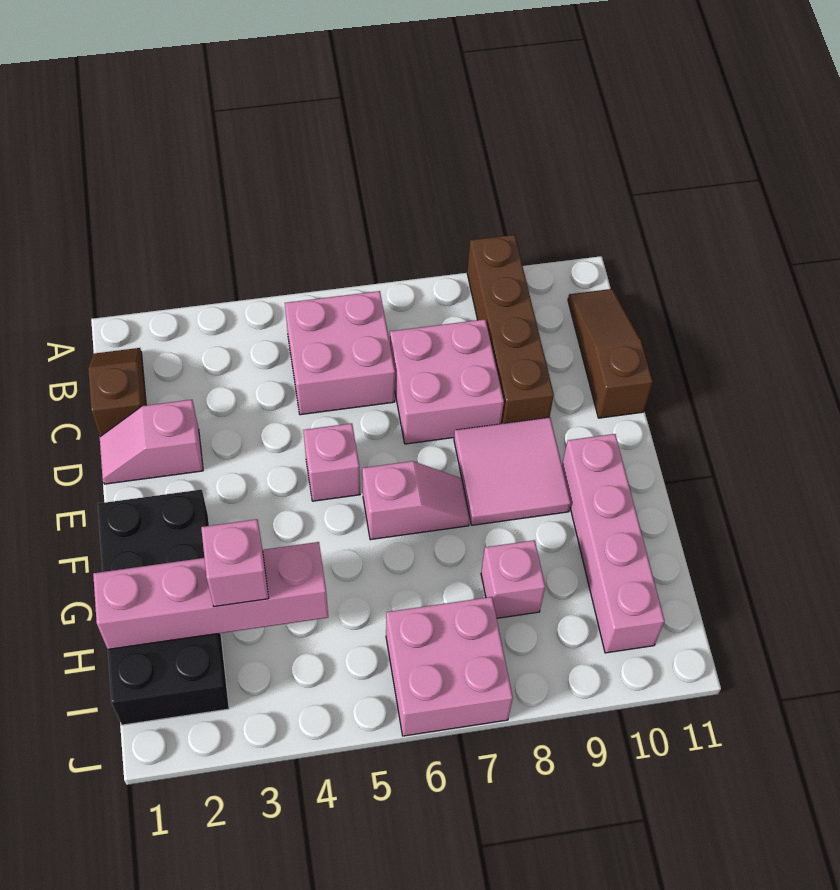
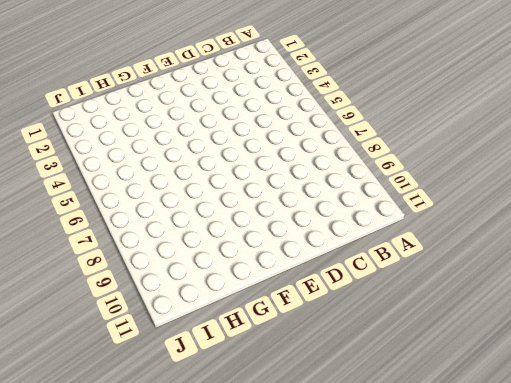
none -> brown brick A9:D9 level 1
none -> brown slope B1:C1 level 1 top C
none -> pink brick B5:C6 level 1

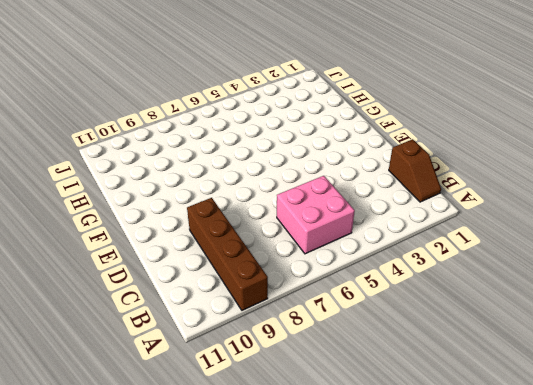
none -> brown slope B11:D11 level 1 top D
none -> pink brick C7:D8 level 1
none -> pink slope D1:D2 level 1 top 2

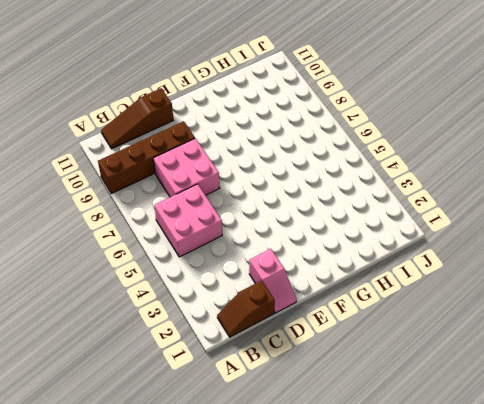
none -> pink brick E5 level 1
none -> pink tile E8:F9 level 1
none -> black brick F1:I2 level 1

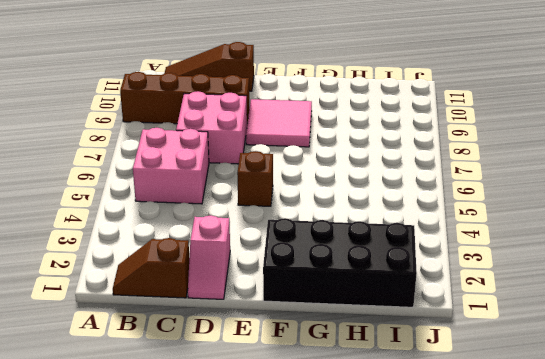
brown brick E5 level 1 -> pink brick E5 level 1
none -> pink slope F6:F7 level 1 top 6
none -> pink brick F10:I10 level 1
none -> pink brick H8 level 1

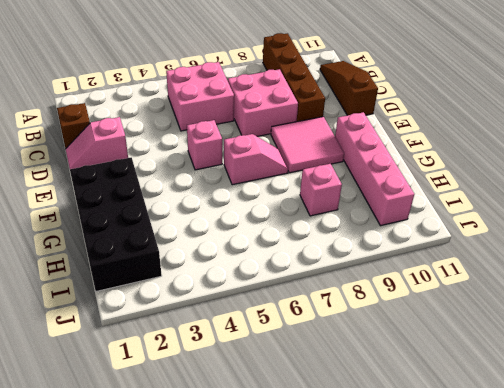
none -> pink brick I6:J7 level 1
none -> pink brick H1:H4 level 2
none -> pink brick H3 level 3

